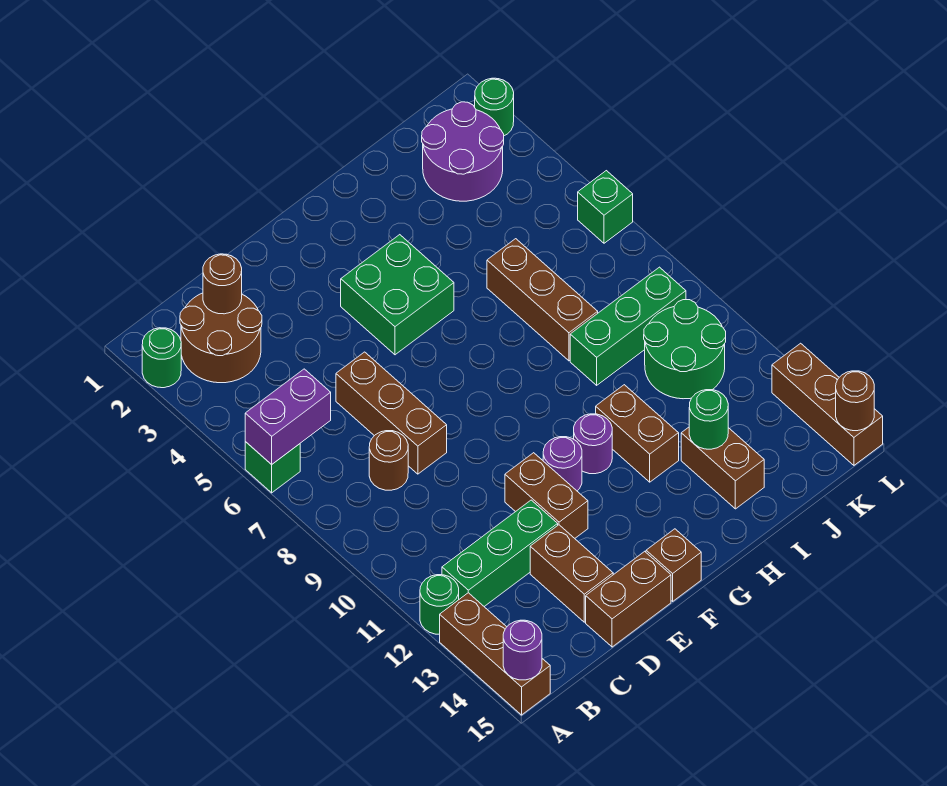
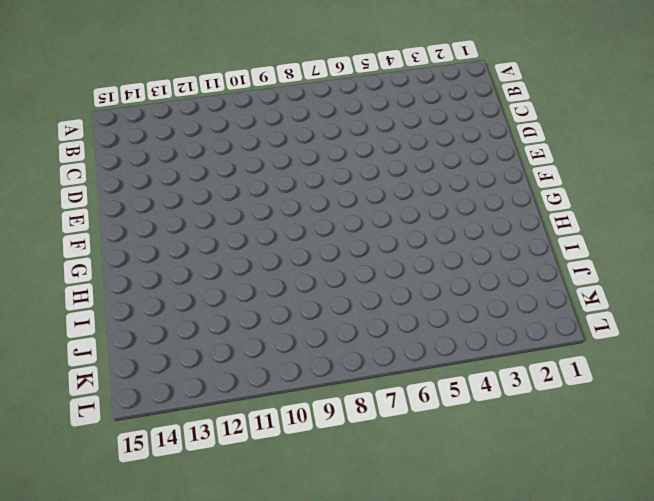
none -> green round brick A2 level 1
none -> green brick A6 level 1
none -> green round brick A12 level 1

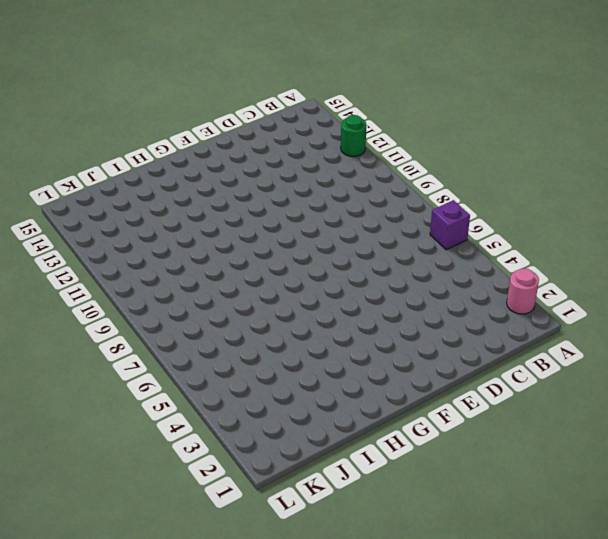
pink round brick A2 level 1 -> green round brick A2 level 1
purple brick A6 level 1 -> green brick A6 level 1
none -> brown brick A13:A15 level 1
none -> brown round brick B2:C3 level 1
none -> green brick B12:D12 level 1

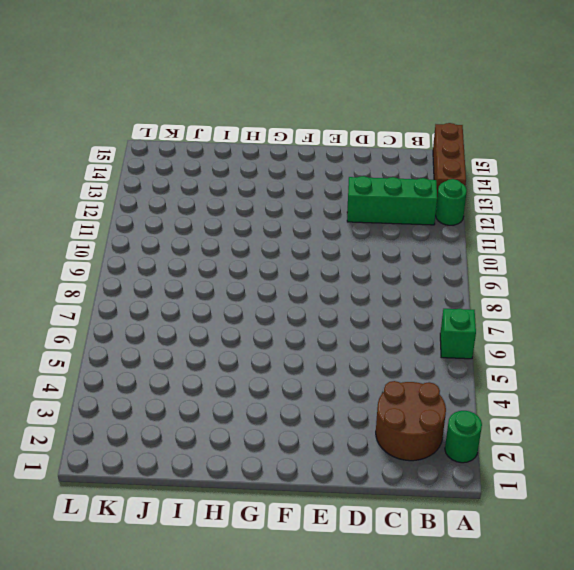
none -> brown round brick C8 level 1
none -> brown brick D6:D8 level 1
none -> brown brick D13:D14 level 1

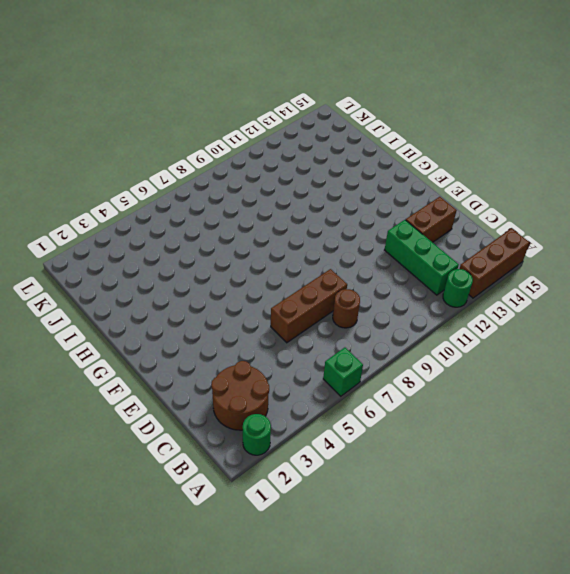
none -> brown brick D15:E15 level 1
none -> brown brick E11:E12 level 1
none -> green brick F4:G5 level 1

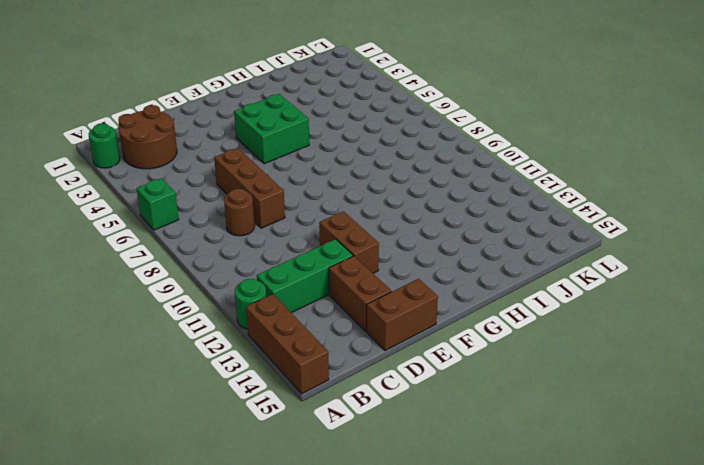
none -> purple round brick F11 level 1
none -> brown brick F15 level 1
none -> purple round brick G11 level 1

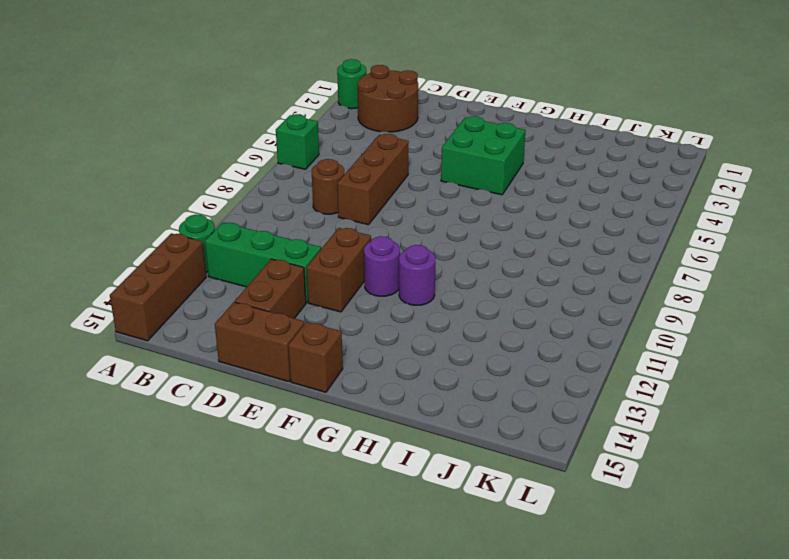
none -> brown brick H11:H12 level 1
none -> brown brick I6:I8 level 1
none -> green brick I9:K9 level 1

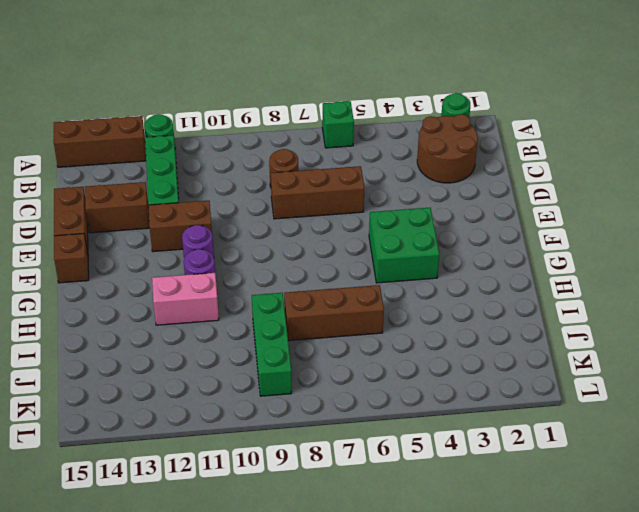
pink brick H11:H12 level 1 -> brown brick H11:H12 level 1
none -> brown brick I13:I14 level 1
none -> purple round brick J2:K3 level 1
none -> green round brick J10:K11 level 1

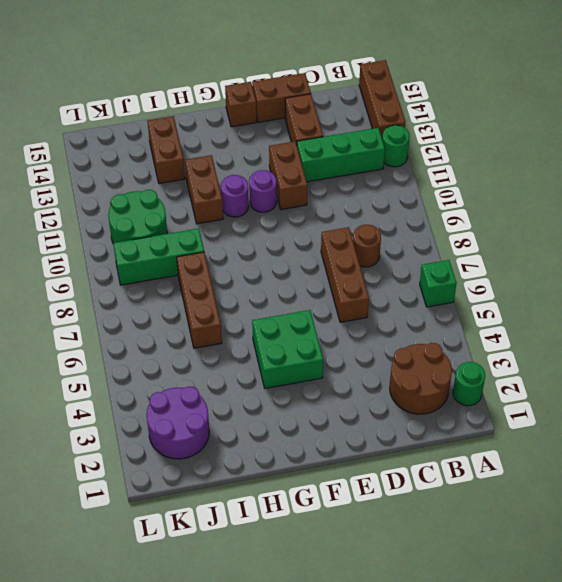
none -> green round brick L2 level 1
none -> green brick L6 level 1
none -> brown brick L13:L15 level 1

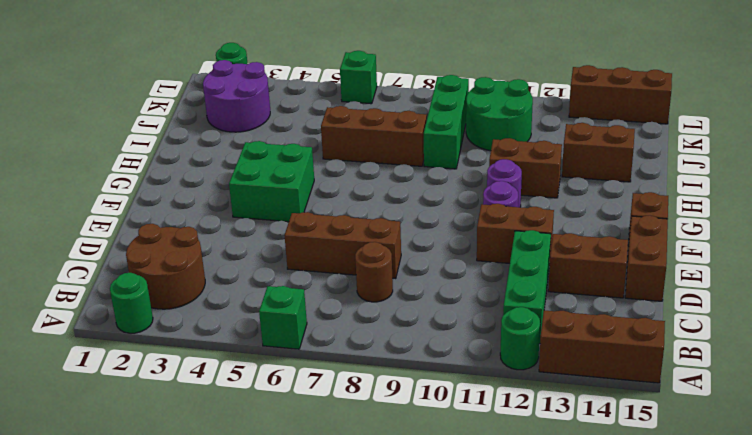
none -> purple brick A6:B6 level 2
none -> purple round brick A15 level 2
none -> brown round brick C2 level 2

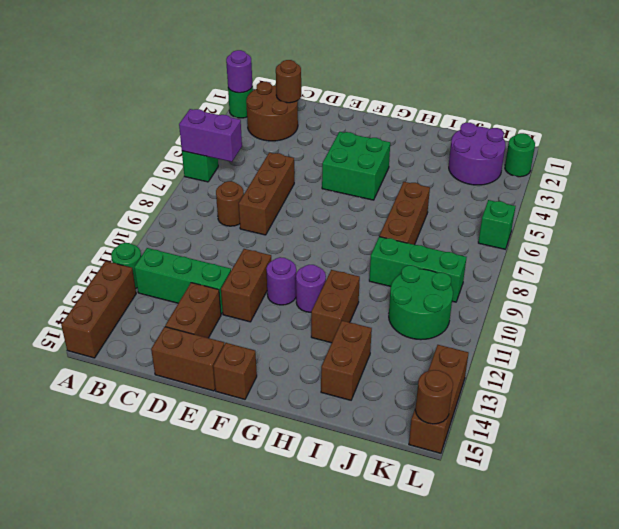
purple round brick A2 level 2 -> purple round brick A15 level 2
none -> green round brick I13 level 2

